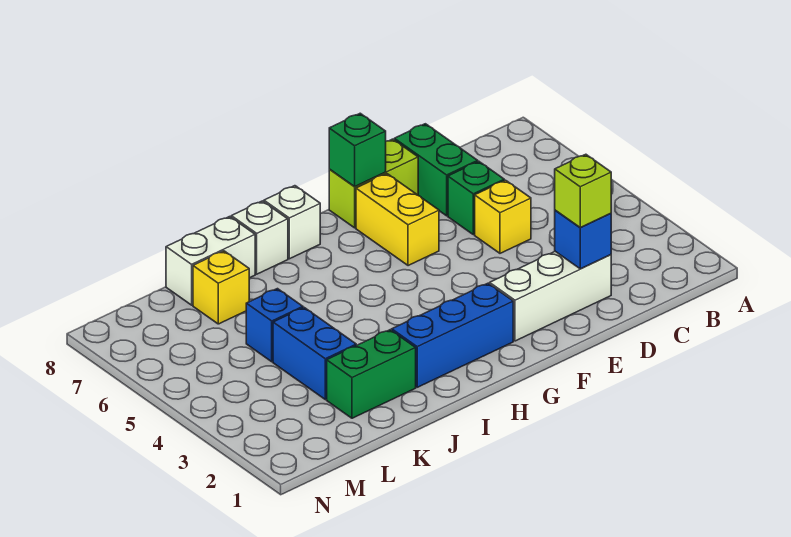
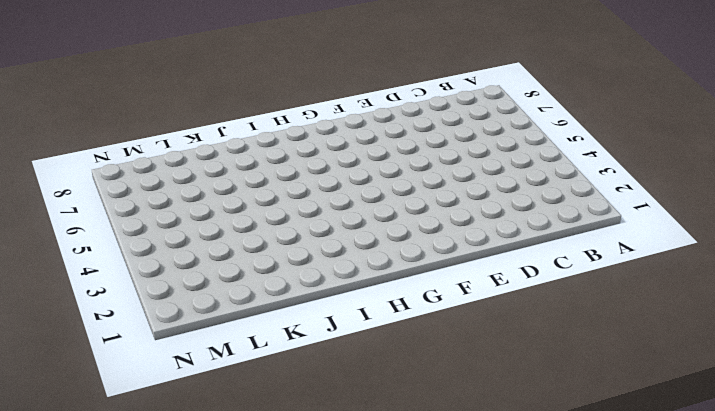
none -> white brick D2:F2 level 1
none -> yellow brick D5 level 1
none -> green brick D6 level 1

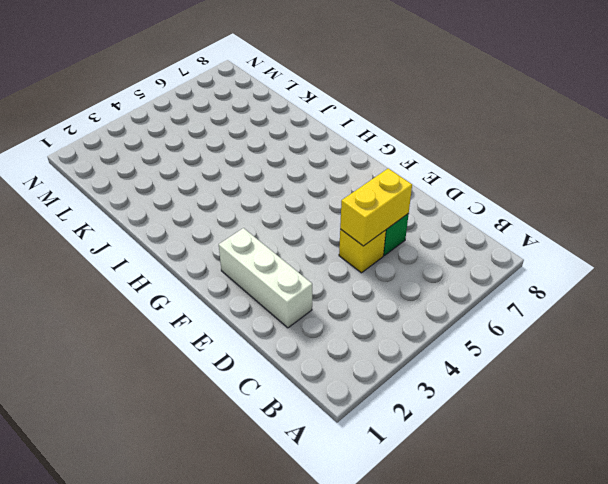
yellow brick D5:D6 level 2 -> yellow brick F6:F7 level 1
none -> green brick D7:D8 level 1
none -> lime brick E8:F8 level 1
none -> blue brick G2:I2 level 1

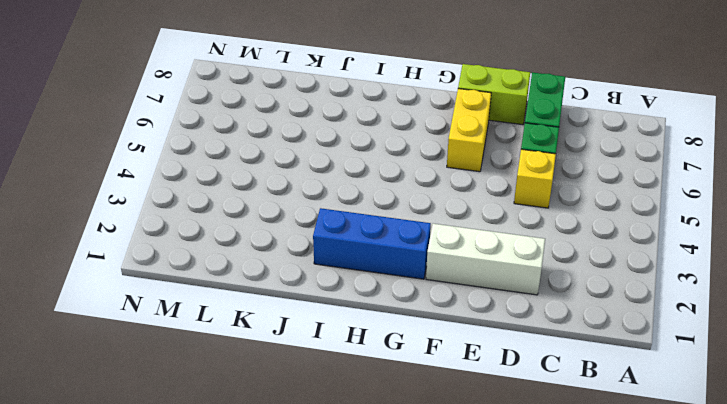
none -> white brick H8 level 1
none -> white brick I8 level 1
none -> green brick J2:K2 level 1

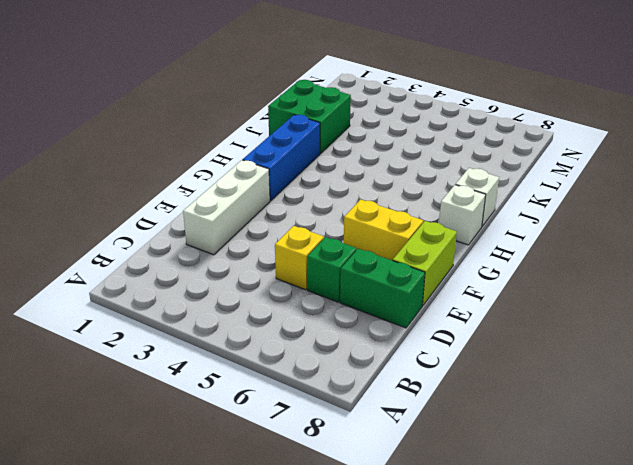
green brick J1:K2 level 1 -> green brick J2:K2 level 1
none -> white brick J8:K8 level 1
none -> blue brick K3:K4 level 1
none -> blue brick K5 level 1

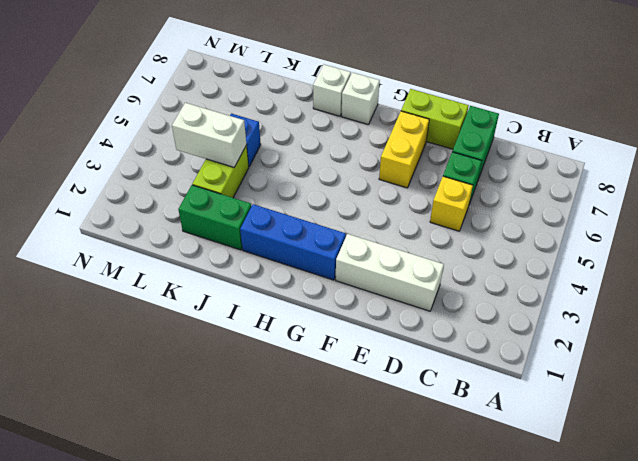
lime brick K3:K4 level 1 -> blue brick K3:K4 level 1
white brick K4:L4 level 2 -> white brick J8:K8 level 1
none -> yellow brick K7 level 1
none -> blue brick D2 level 2
none -> green brick F8 level 2

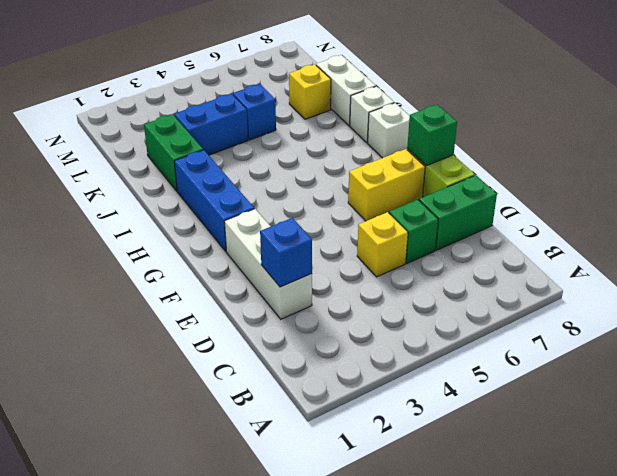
none -> lime brick D2 level 3

